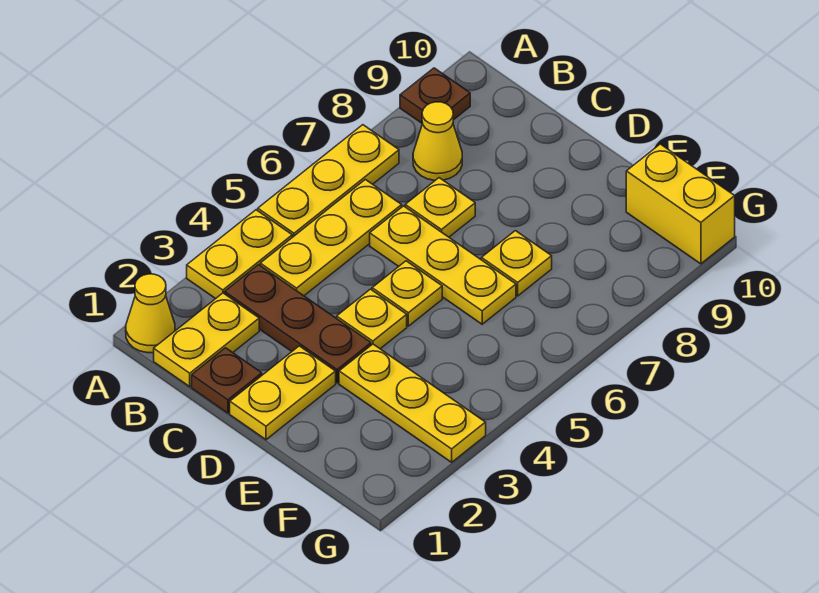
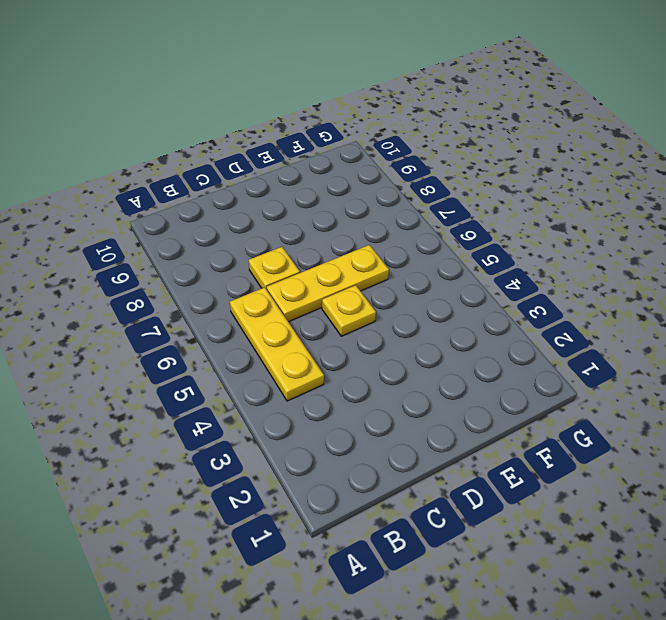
none -> yellow cone A1 level 1
none -> yellow plate A3:A4 level 1
none -> yellow plate A5:A7 level 1

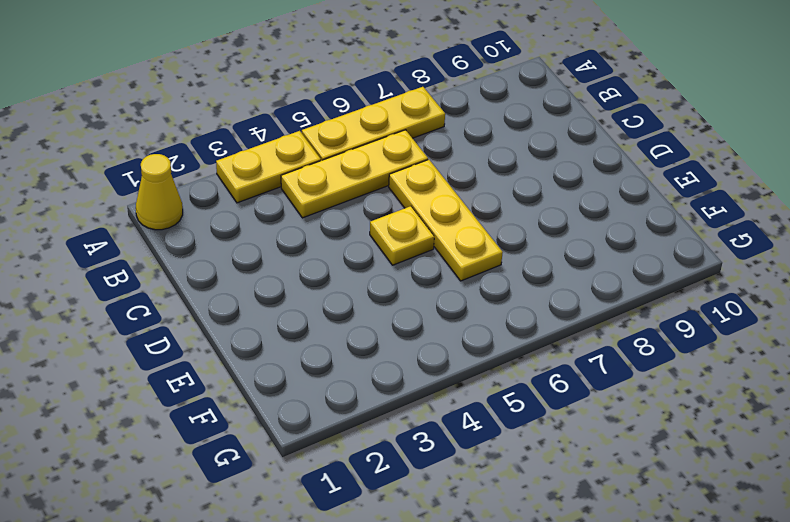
none -> brown plate A9 level 1
none -> yellow plate B1:B2 level 1
none -> brown plate B3:D3 level 1

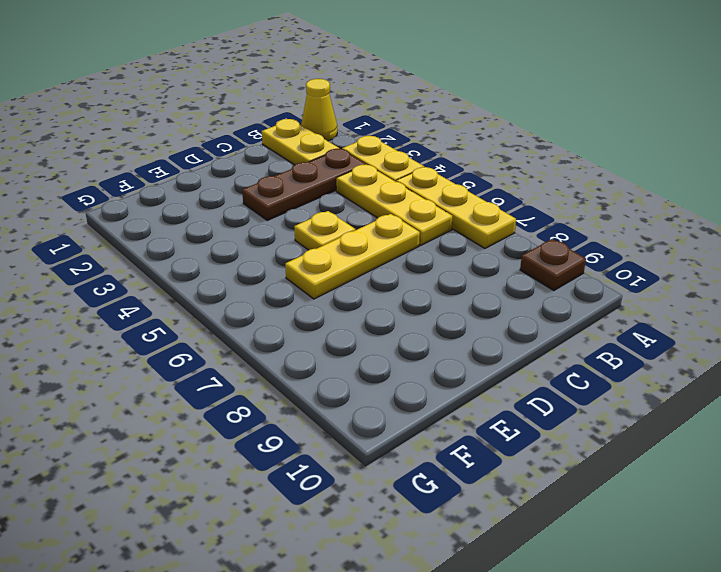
none -> yellow cone B8 level 1
none -> brown plate C1 level 1
none -> yellow plate C7 level 1

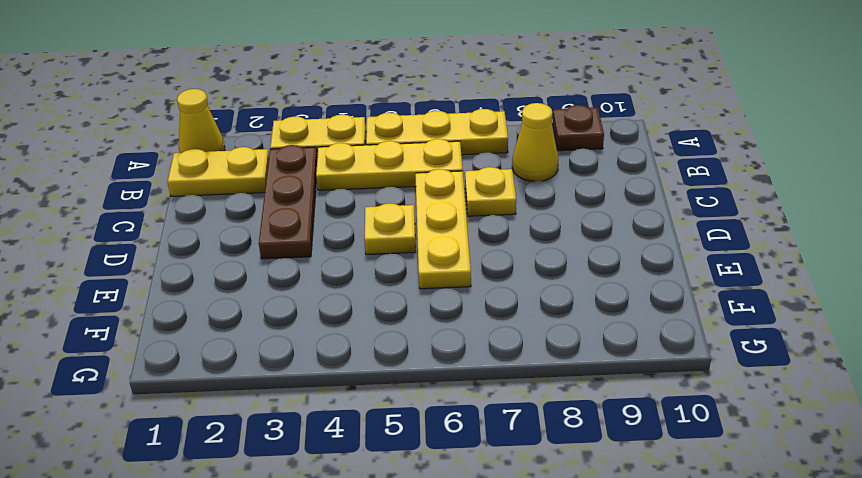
none -> brown plate C1 level 1
none -> yellow plate D1:D2 level 1
none -> yellow plate D4 level 1

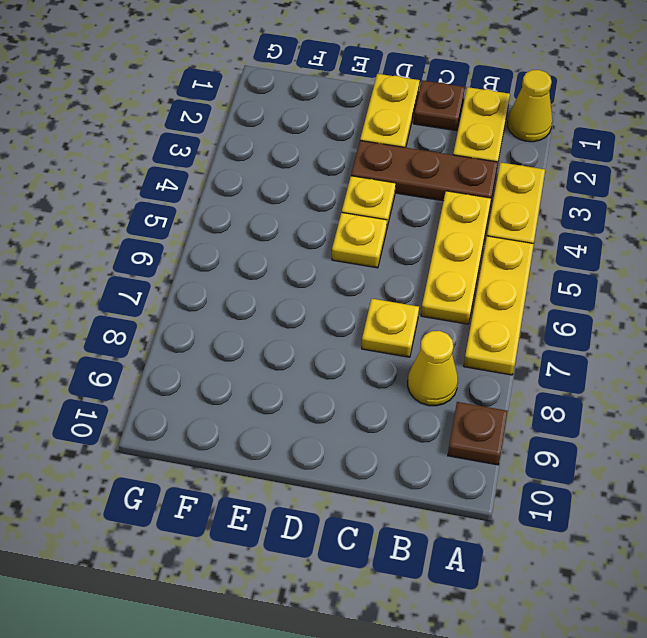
none -> yellow plate C6:E6 level 1
none -> yellow plate E3:G3 level 1
none -> yellow plate E7 level 1

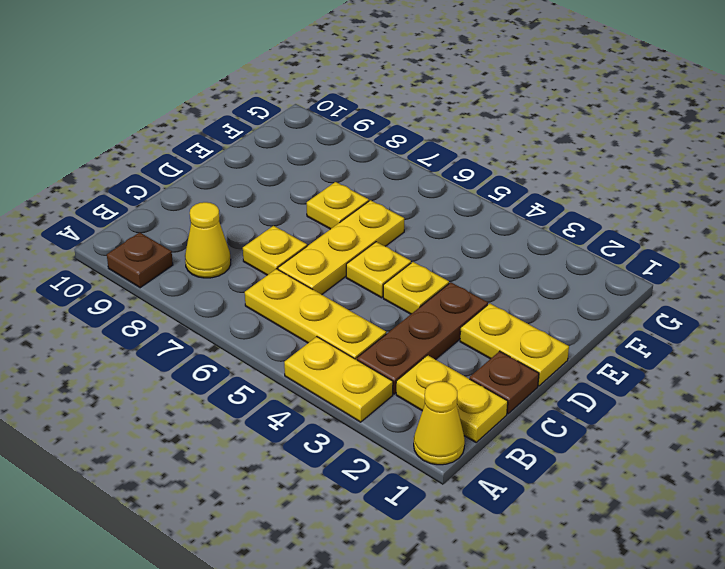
none -> yellow plate A5:A7 level 1
none -> yellow plate E3:G3 level 1
none -> yellow brick F10:G10 level 1

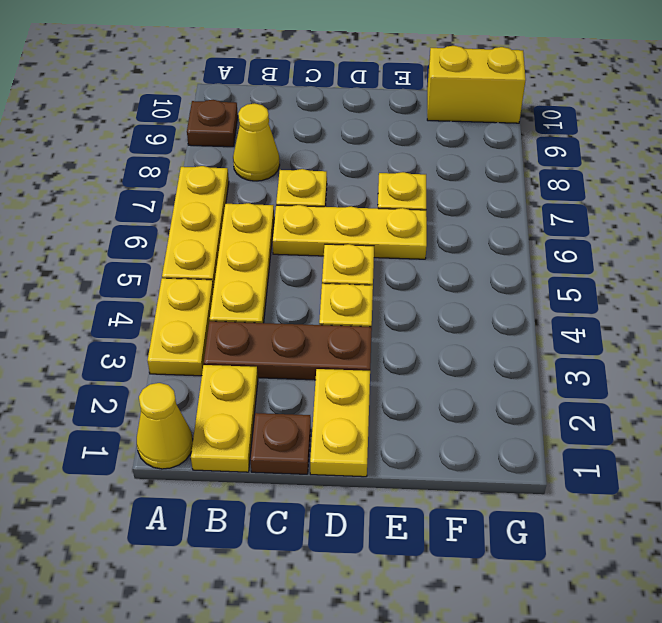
none -> yellow plate E3:G3 level 1

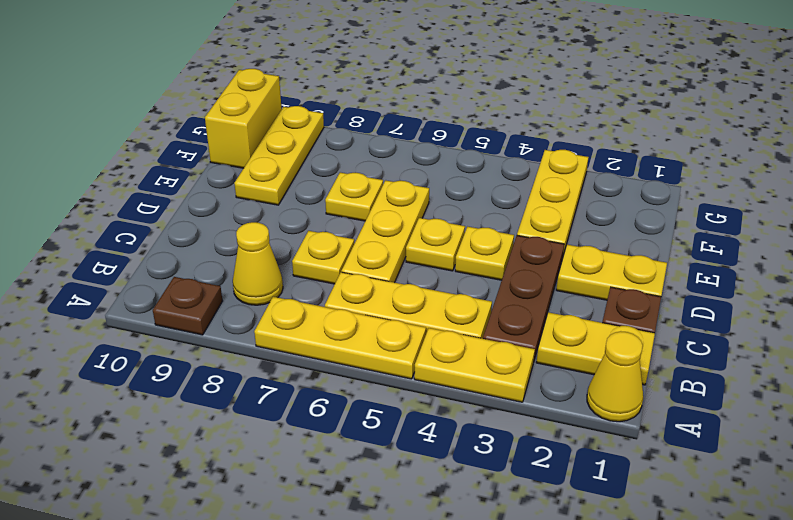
yellow plate E9:G9 level 1 -> none

